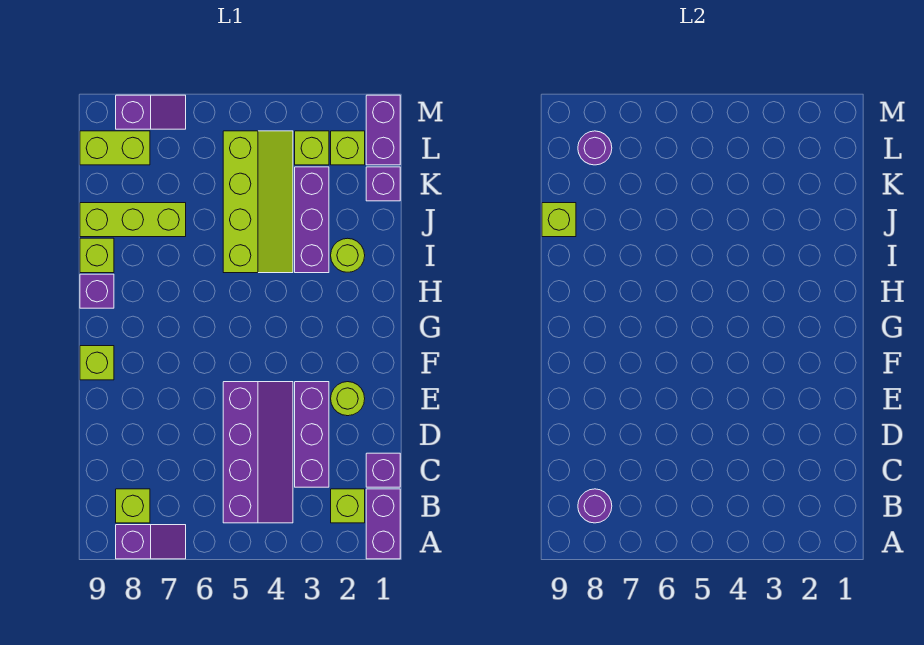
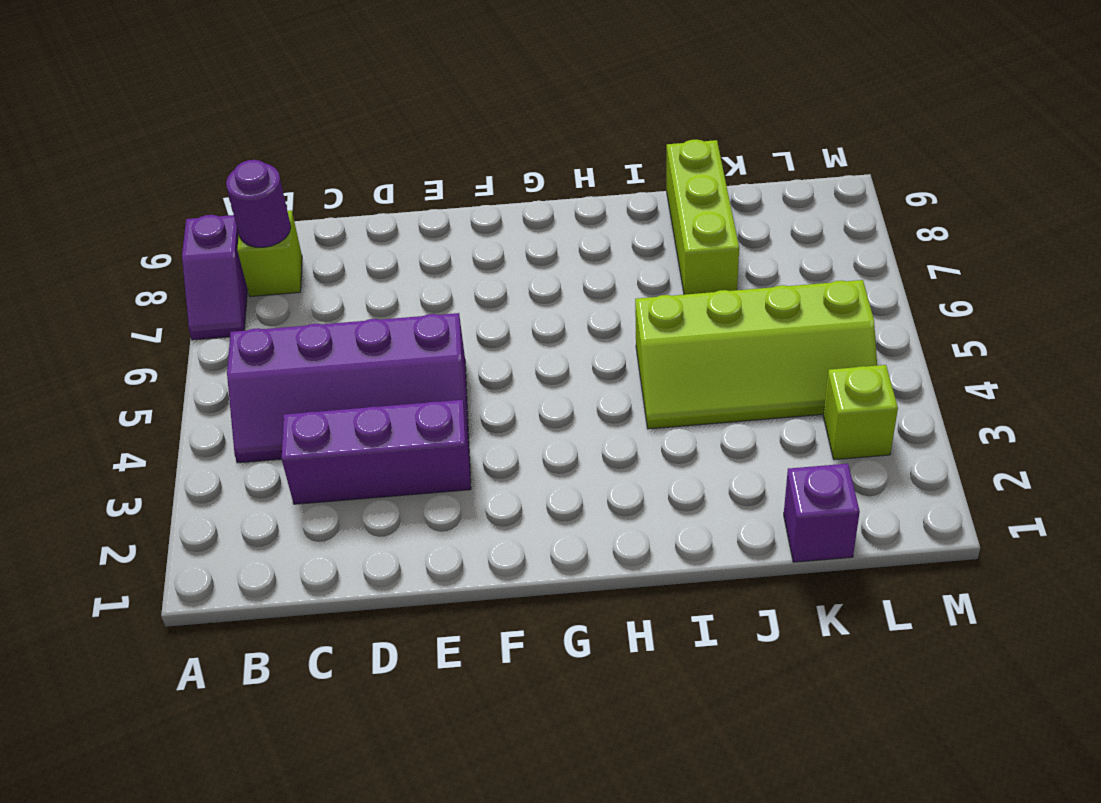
none -> purple brick A1:B1 level 1
none -> lime brick B2 level 1
none -> purple brick C1 level 1

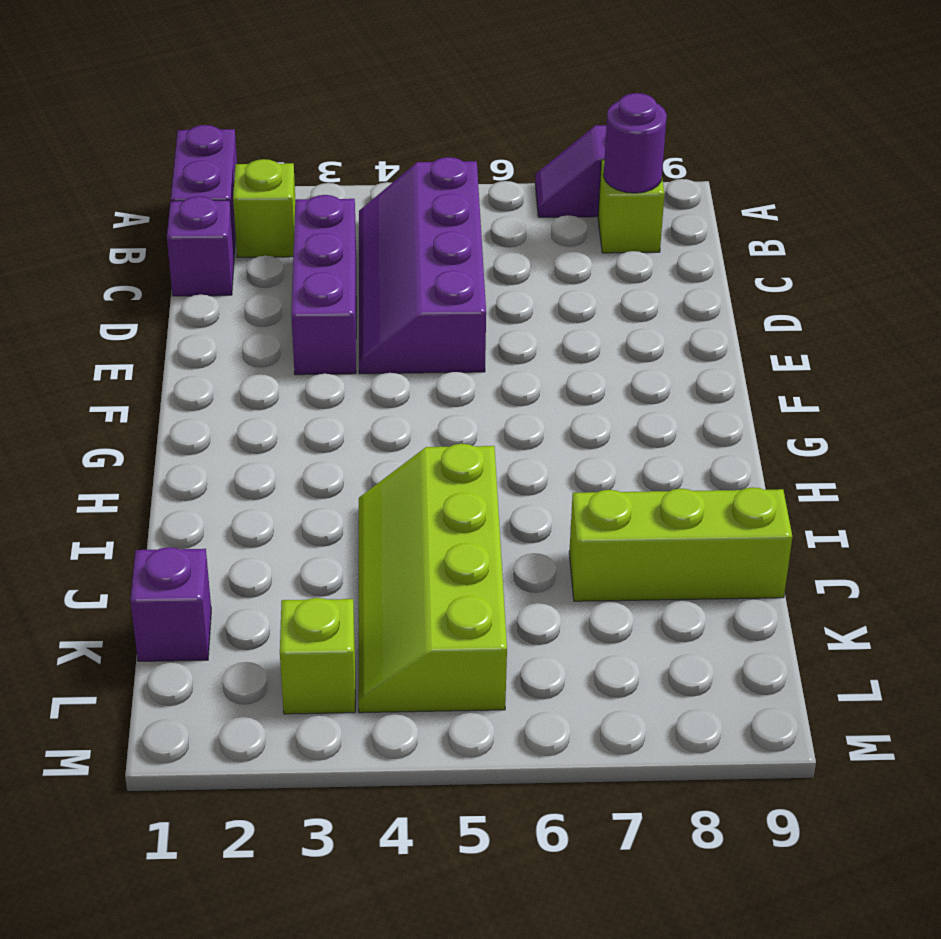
none -> lime round brick E2 level 1
none -> lime brick F9 level 1
none -> purple brick H9 level 1

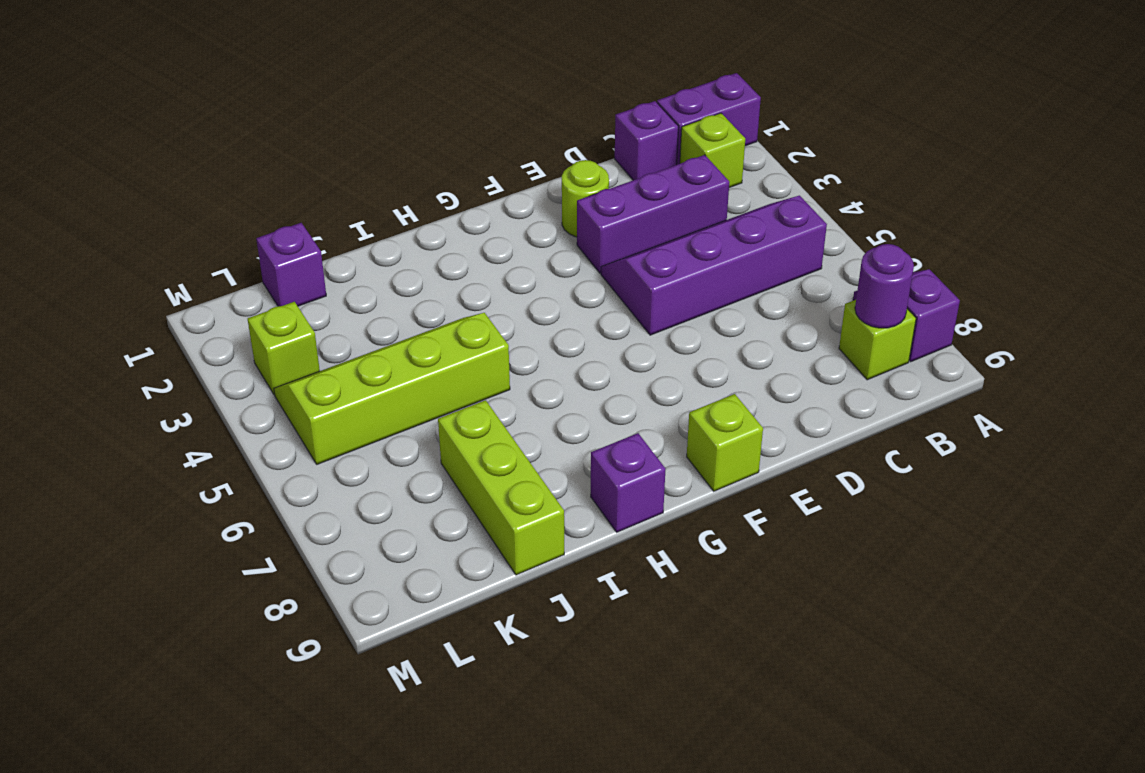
none -> lime round brick I2 level 1
none -> purple brick I3:K3 level 1
none -> lime brick I9 level 1

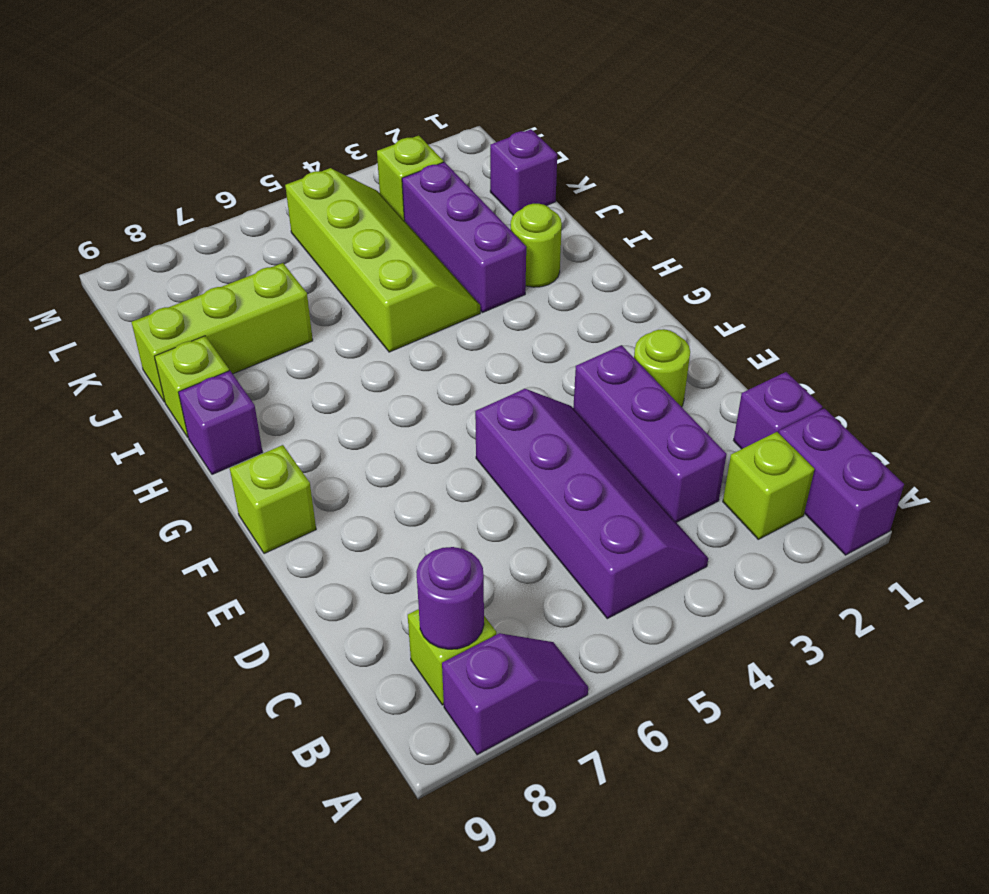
none -> purple brick L1:M1 level 1
none -> lime brick L2 level 1
none -> lime brick L8:L9 level 1

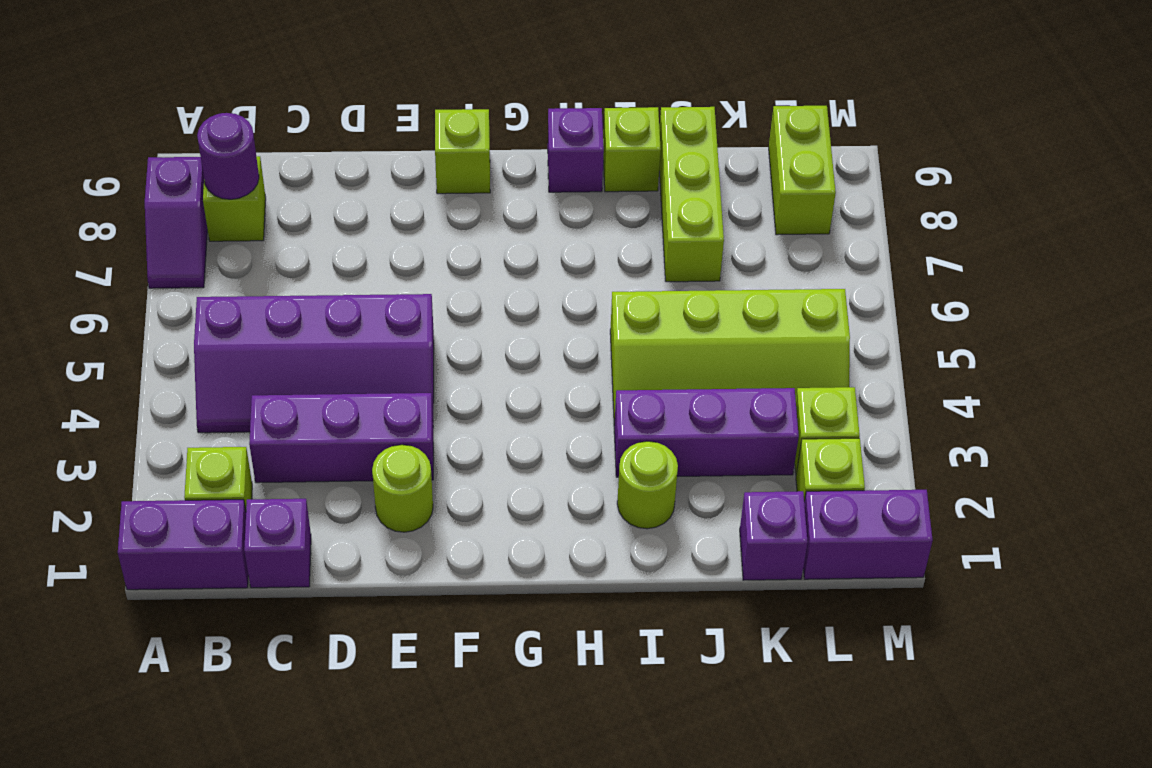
none -> purple slope M7:M8 level 1 top 8
none -> lime brick J9 level 2
none -> purple round brick L8 level 2

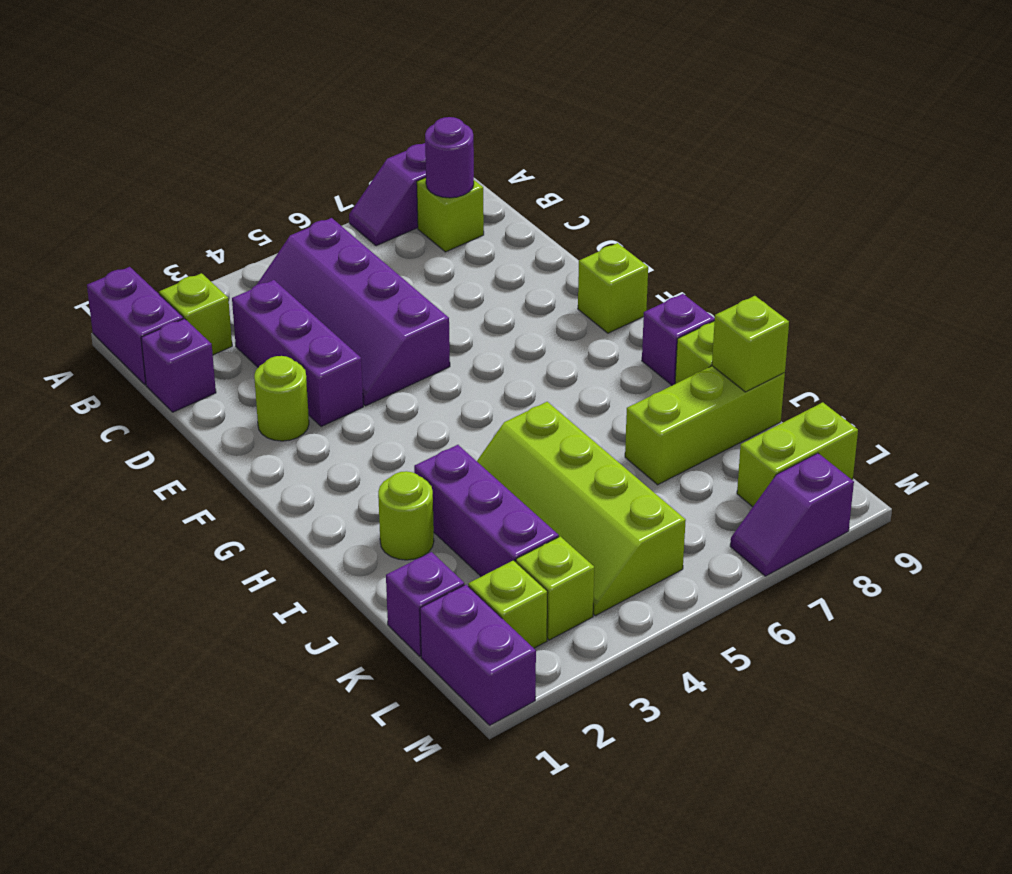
none -> purple round brick L8 level 2

